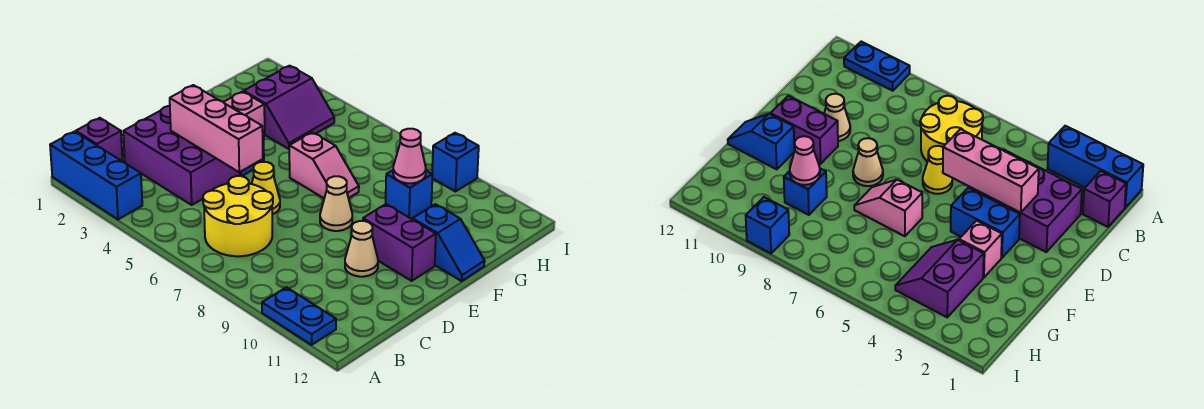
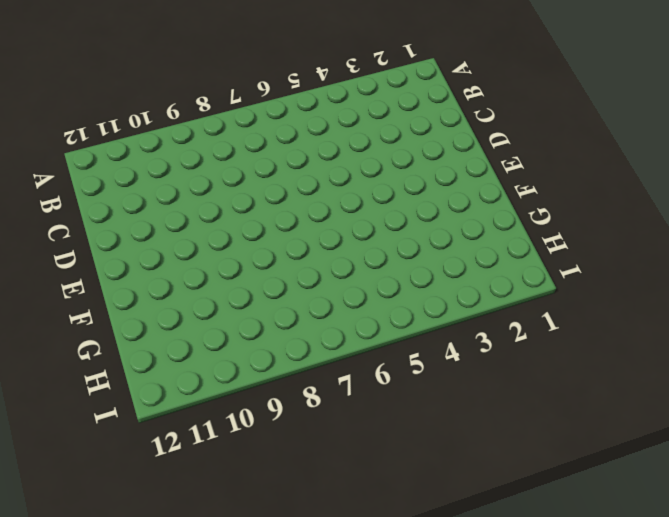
none -> blue brick A1:A3 level 1
none -> blue plate A10:A11 level 1
none -> purple brick B1 level 1

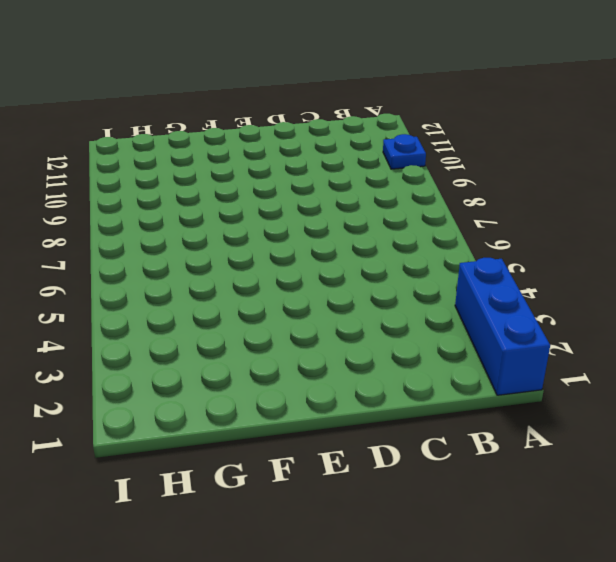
blue plate A10 level 1 -> blue plate A10:A11 level 1
none -> purple brick B1 level 1
none -> yellow round brick B6:C7 level 1
none -> purple brick C2:D4 level 1

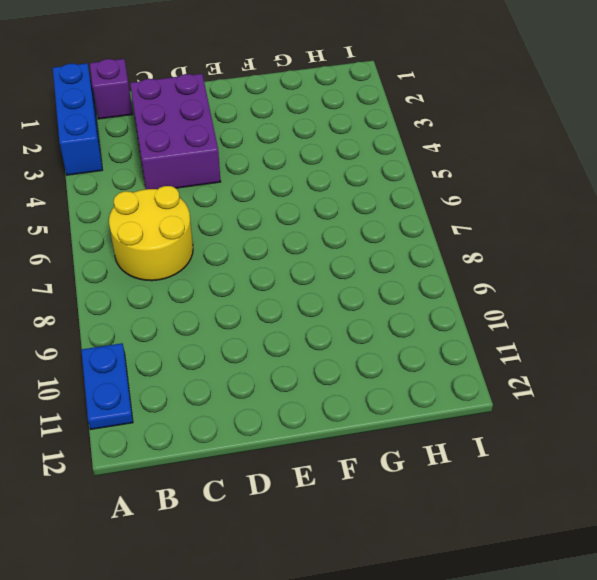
none -> yellow cone D6 level 1
none -> tan cone D10 level 1
none -> blue brick E3:E4 level 1

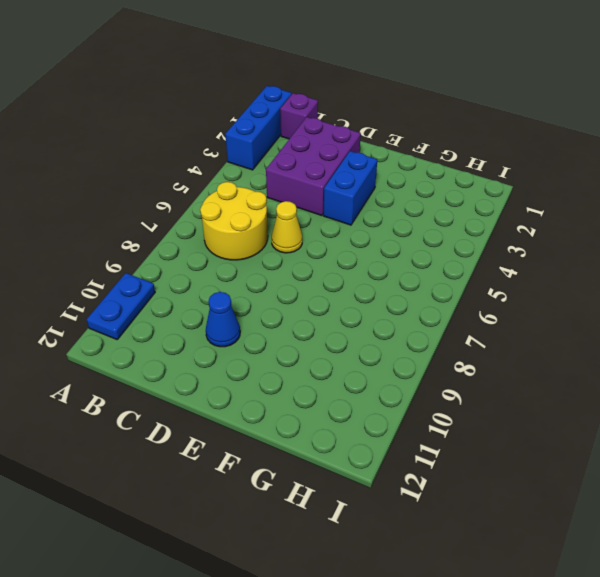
blue cone D10 level 1 -> tan cone D10 level 1
none -> tan cone E8 level 1
none -> purple brick E10:E11 level 1
none -> pink brick F3 level 1

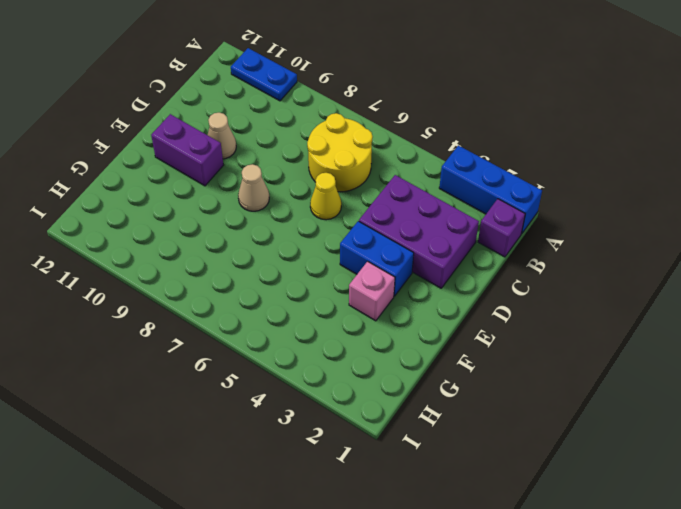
none -> pink slope F6:F7 level 1 top 6
none -> blue slope F11:F12 level 1 top 11
none -> purple slope G3:H4 level 1 top 3

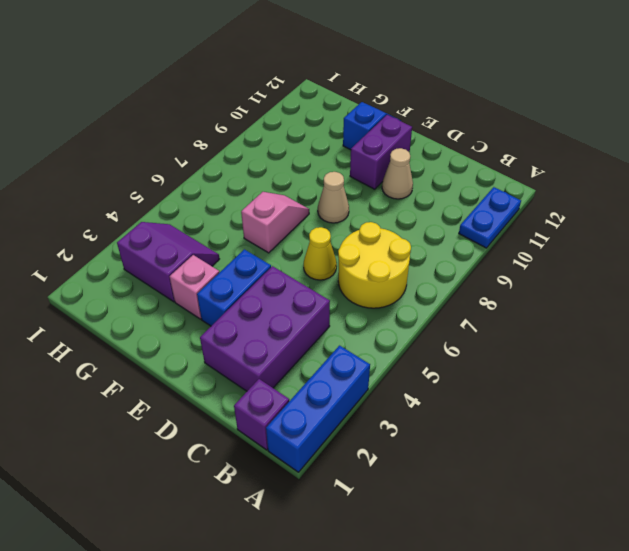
none -> blue brick G9 level 1
none -> blue brick I9 level 1
none -> pink brick D3:D5 level 2

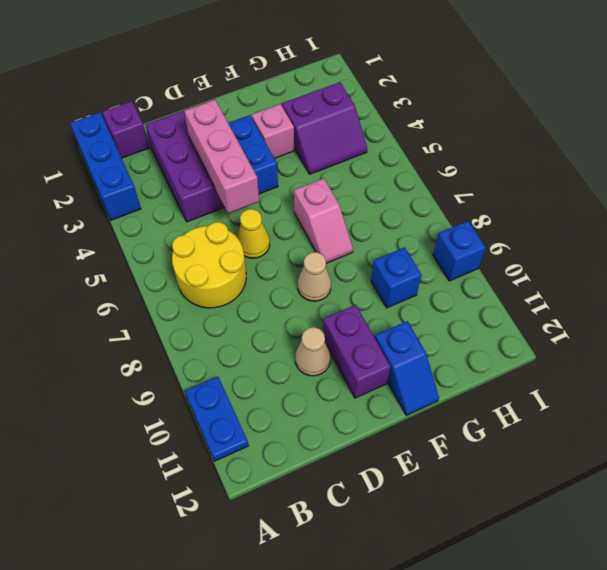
none -> pink cone G9 level 2

